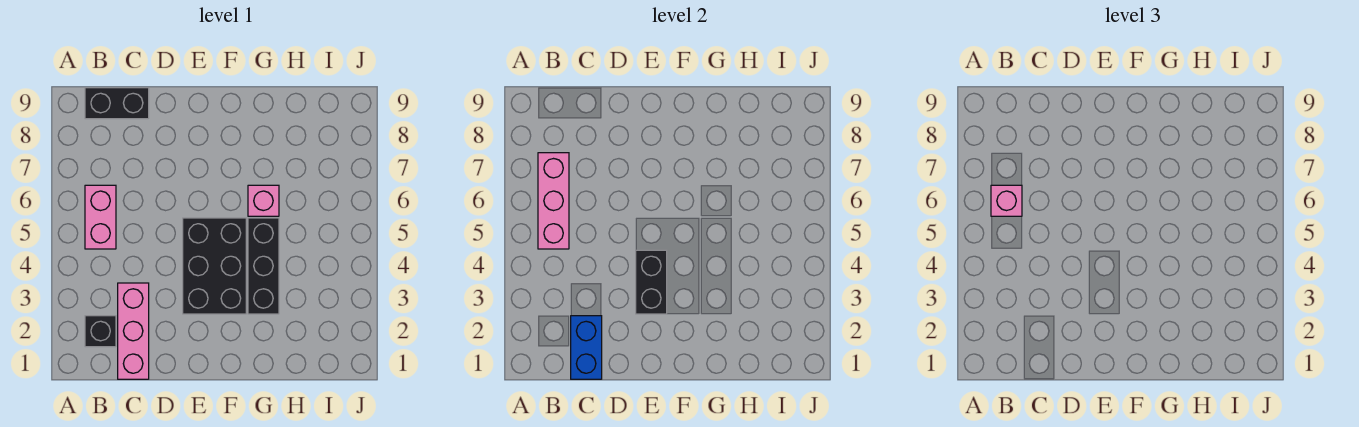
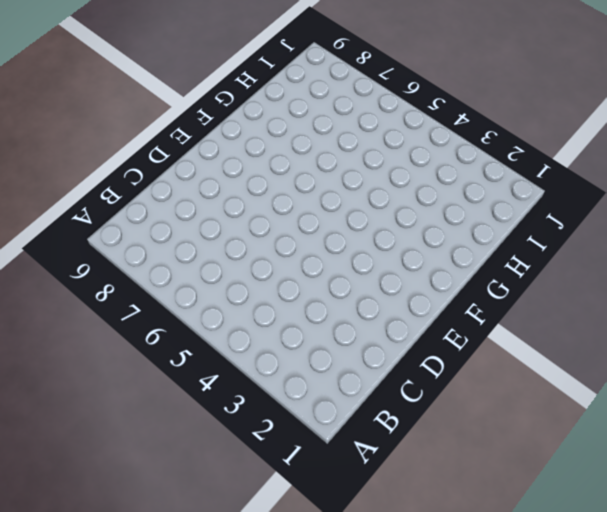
none -> black brick B2 level 1
none -> pink brick B5:B6 level 1

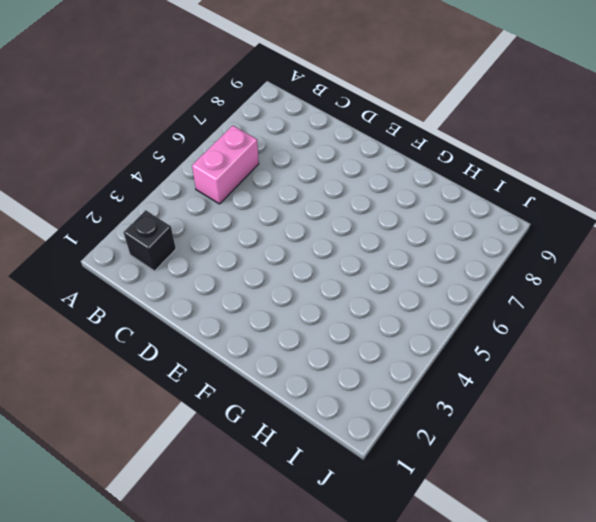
none -> black brick B9:C9 level 1
none -> pink brick C1:C3 level 1

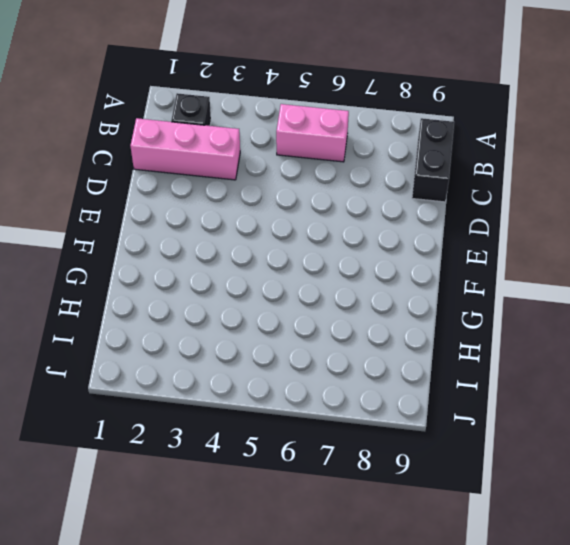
none -> black brick E3:F5 level 1
none -> black brick G3:G5 level 1

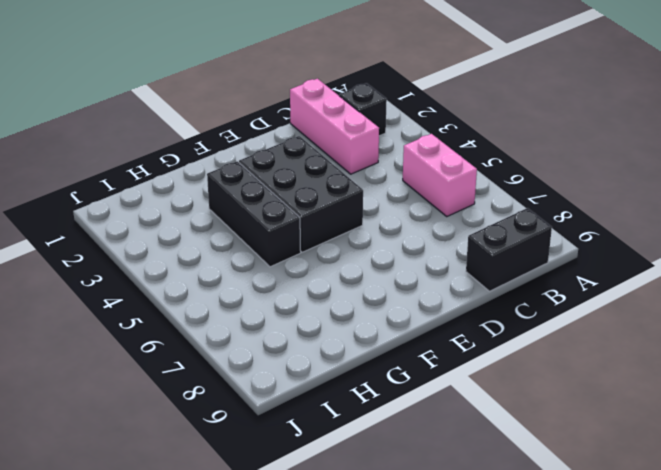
none -> pink brick G6 level 1
none -> pink brick B5:B7 level 2

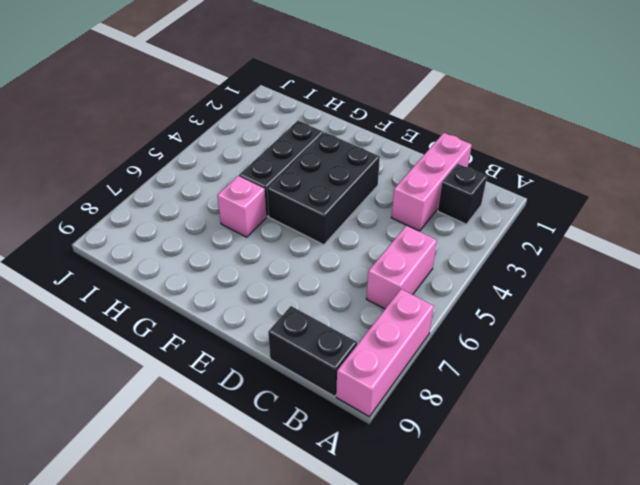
pink brick A7:A9 level 1 -> pink brick B5:B7 level 2
none -> blue brick C1:C2 level 2
none -> black brick E3:E4 level 2

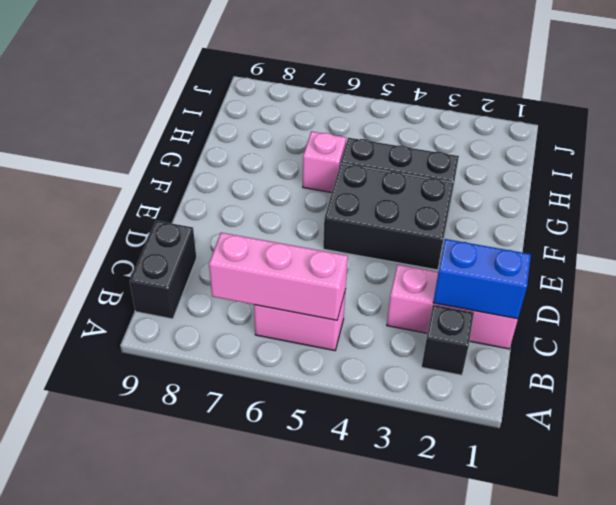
none -> black brick E3:E4 level 2
none -> pink brick B6 level 3

